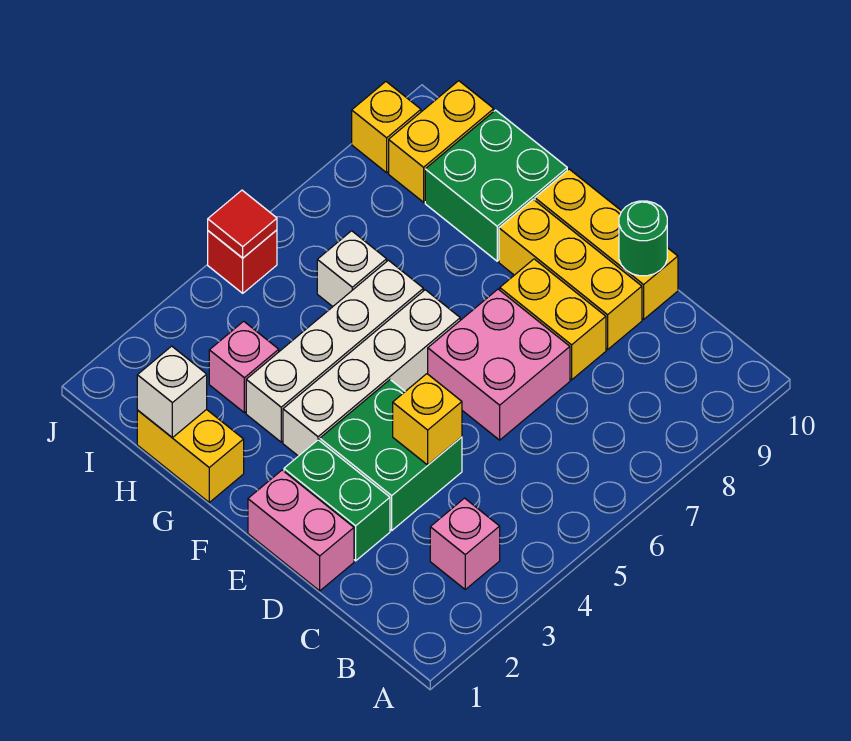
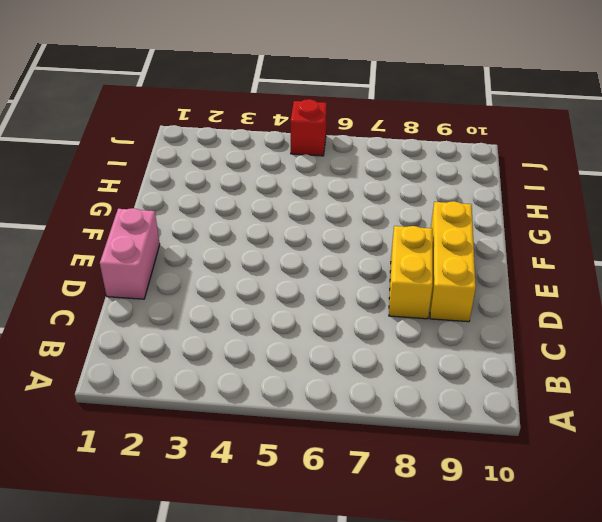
none -> pink brick B3 level 1
none -> green brick D2:E2 level 1
none -> green brick D3:E4 level 1

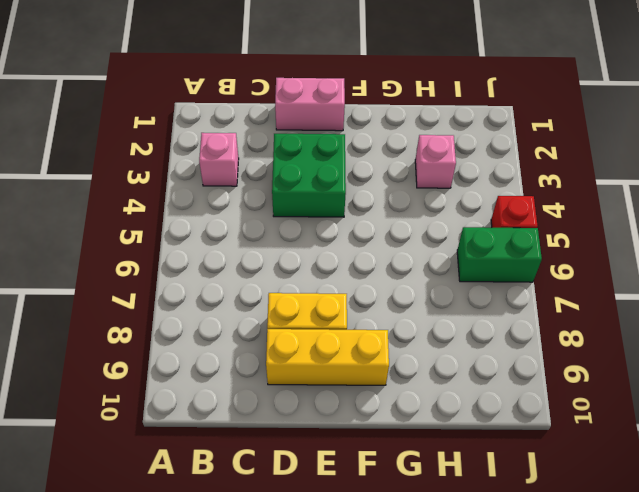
green brick I6:J6 level 1 -> green brick D2:E2 level 1
none -> pink brick D6:E7 level 1
none -> yellow brick D10:F10 level 1
none -> white brick F3:F6 level 1

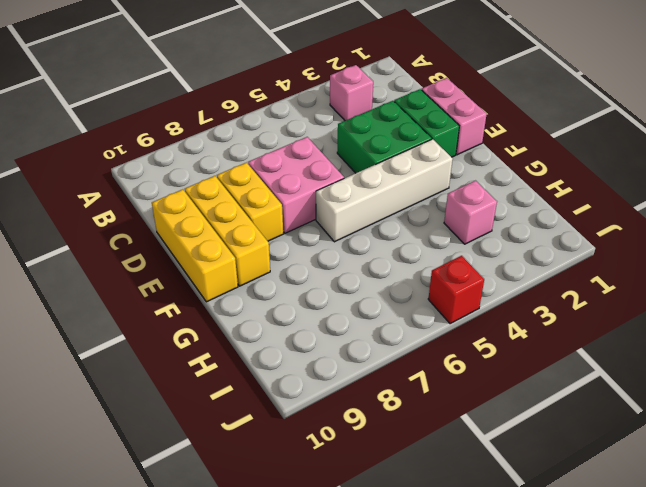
none -> yellow brick G1:H1 level 1
none -> white brick G3:G6 level 1
none -> green brick G9:H10 level 1

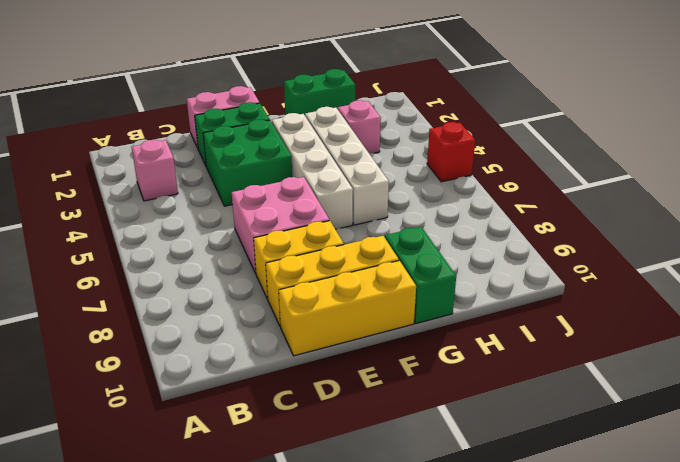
green brick G1:H1 level 1 -> yellow brick G1:H1 level 1
green brick G9:G10 level 1 -> green brick G9:H10 level 1
none -> white brick H6 level 1
none -> yellow brick I9:I10 level 1
none -> yellow brick J9 level 1

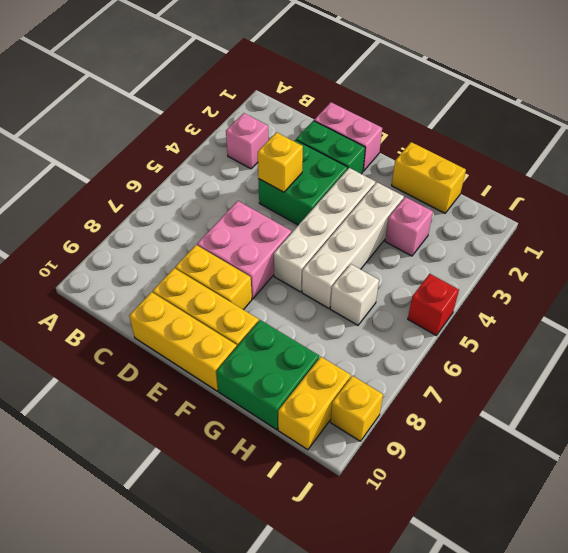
none -> green round brick D10 level 2
none -> white brick H1 level 2
none -> red tile J5 level 2

